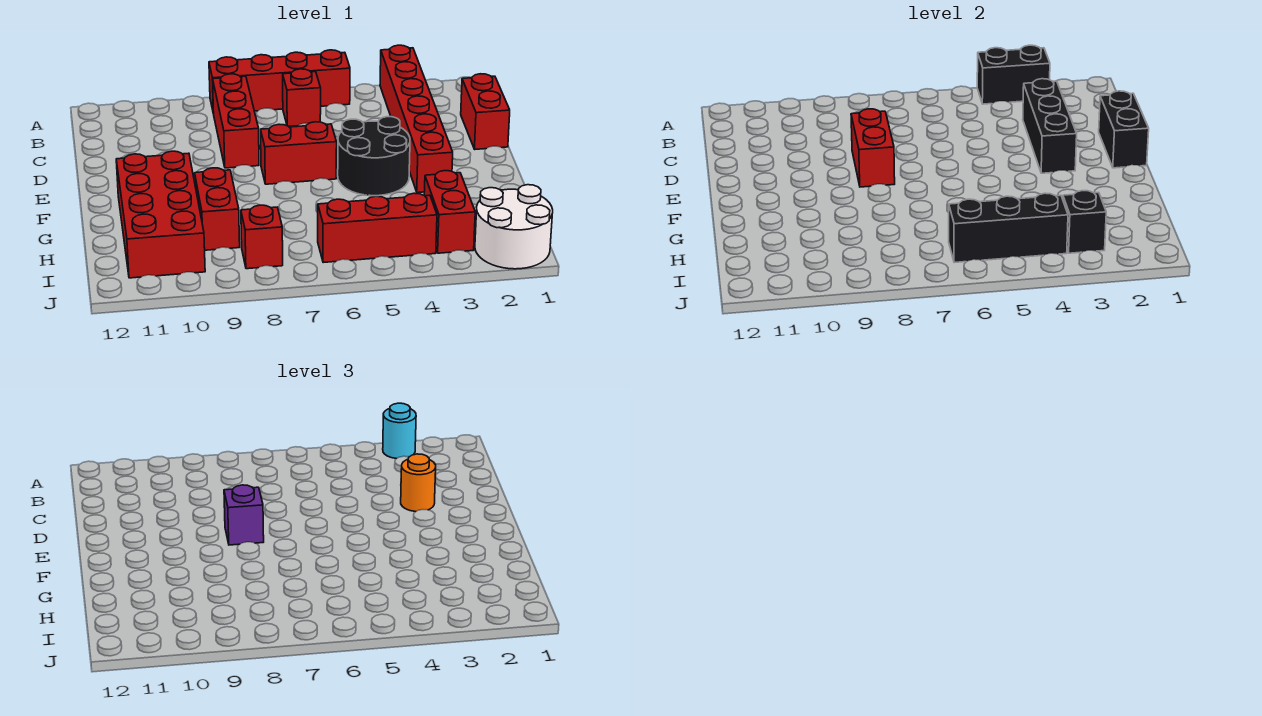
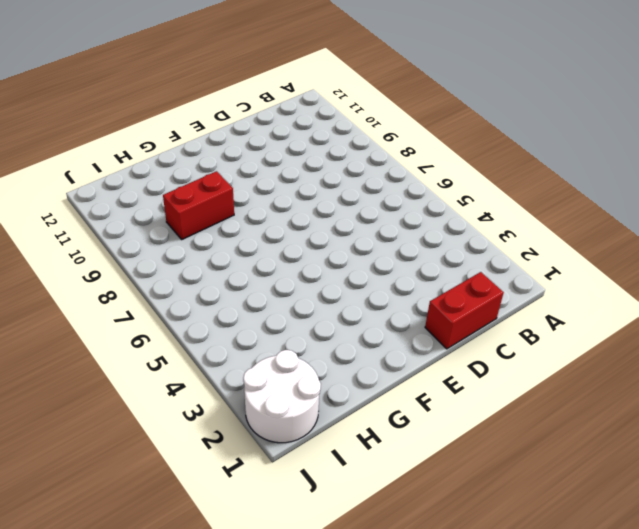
none -> red brick A3:F3 level 1
none -> red brick A5:A8 level 1
none -> red brick B6 level 1

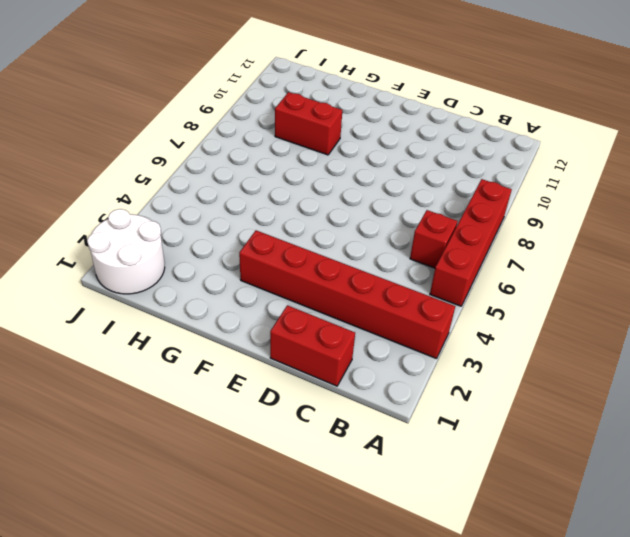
none -> red brick B8:D8 level 1
none -> black round brick E4:F5 level 1
none -> red brick E6:E7 level 1

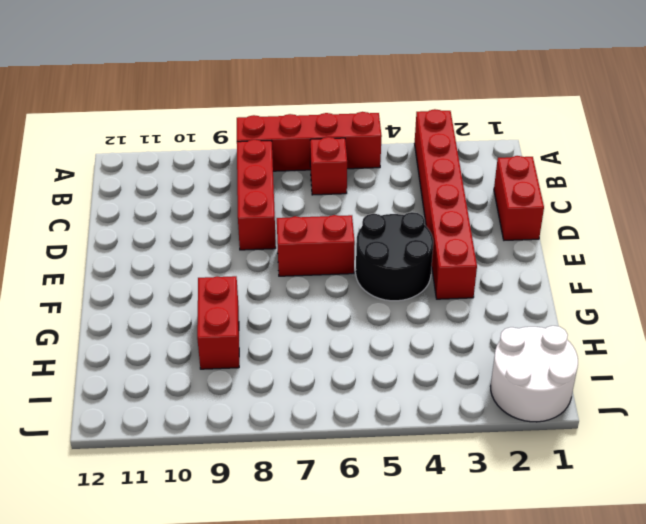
none -> red brick F10:I11 level 1
none -> red brick H3:I3 level 1
none -> red brick I4:I6 level 1

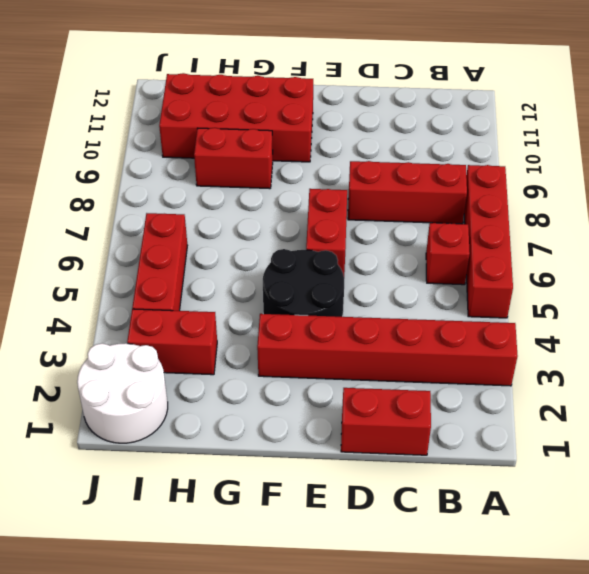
none -> red brick I8 level 1
none -> black brick A3:A4 level 2
none -> black brick C3:E3 level 2

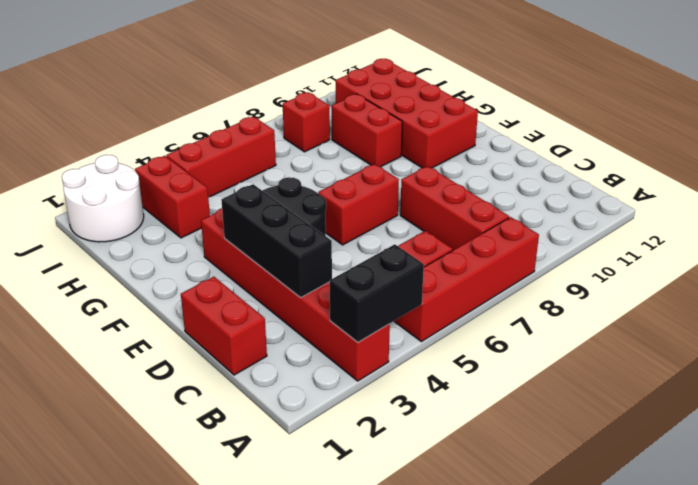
none -> black brick D1:E1 level 2
none -> red brick D8:E8 level 2
none -> black brick I3 level 2

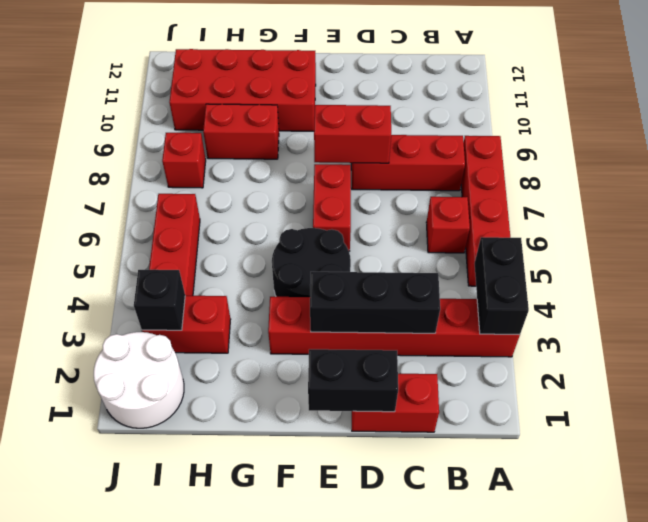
none -> black brick I4:I6 level 2
none -> cyan round brick A3 level 3
none -> orange round brick D3 level 3

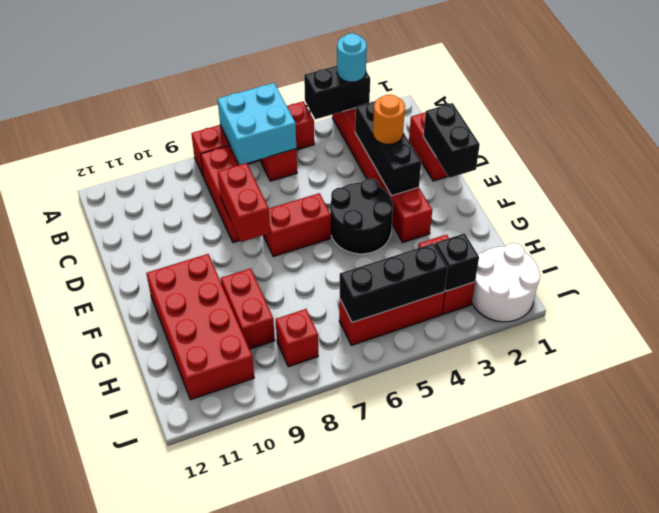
cyan brick A6:B7 level 2 -> none
none -> purple brick E8 level 3

